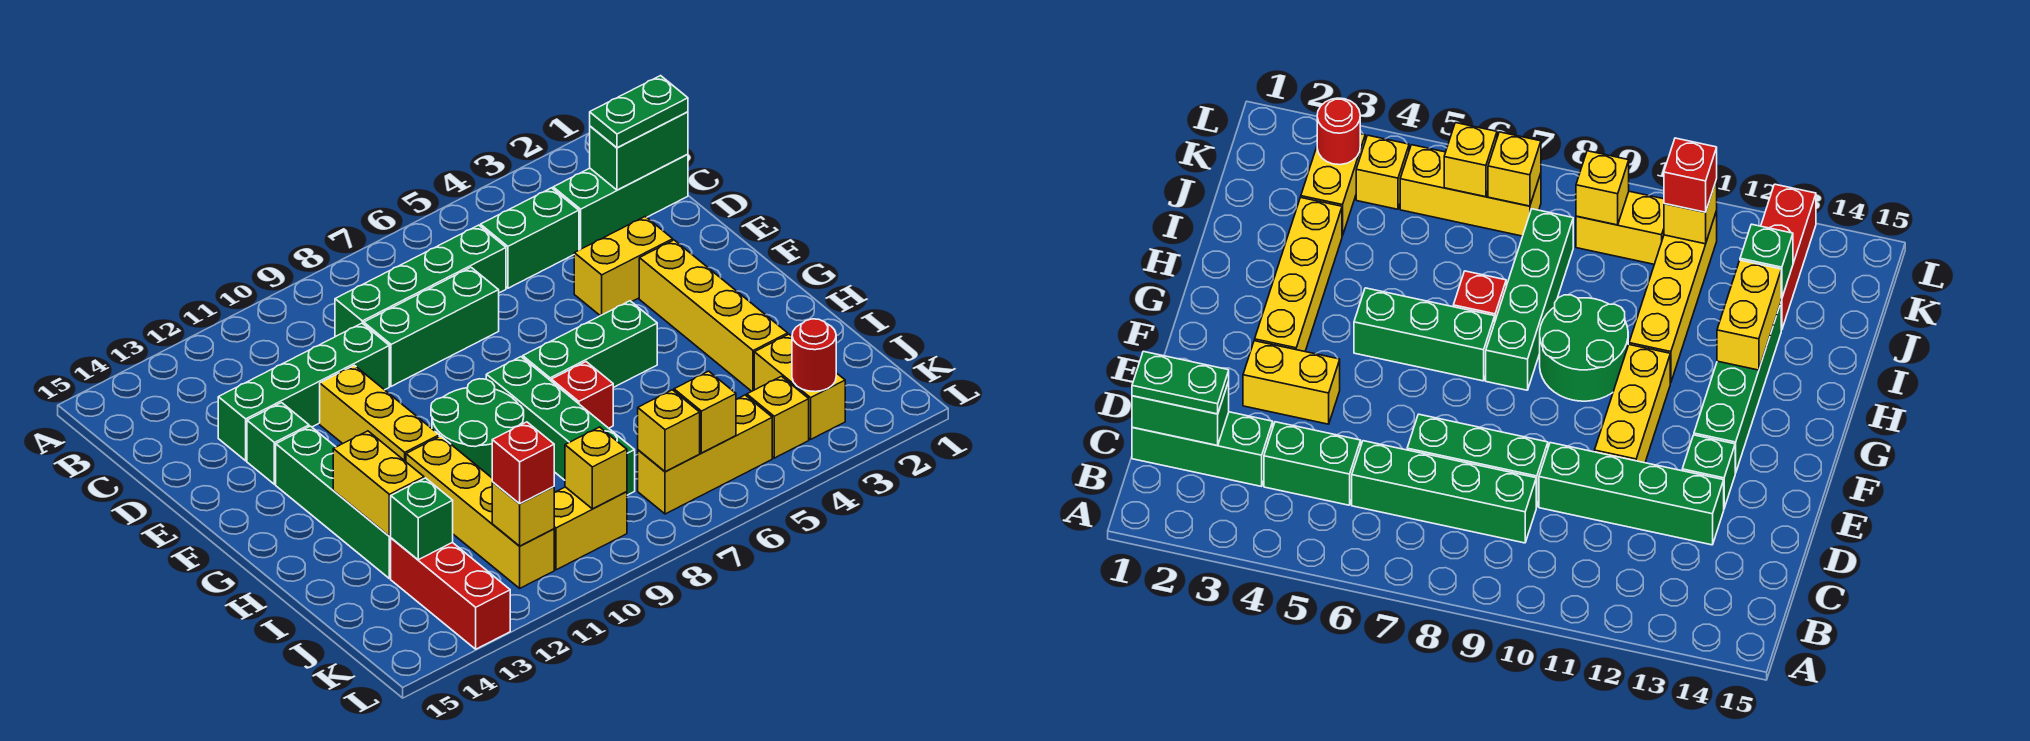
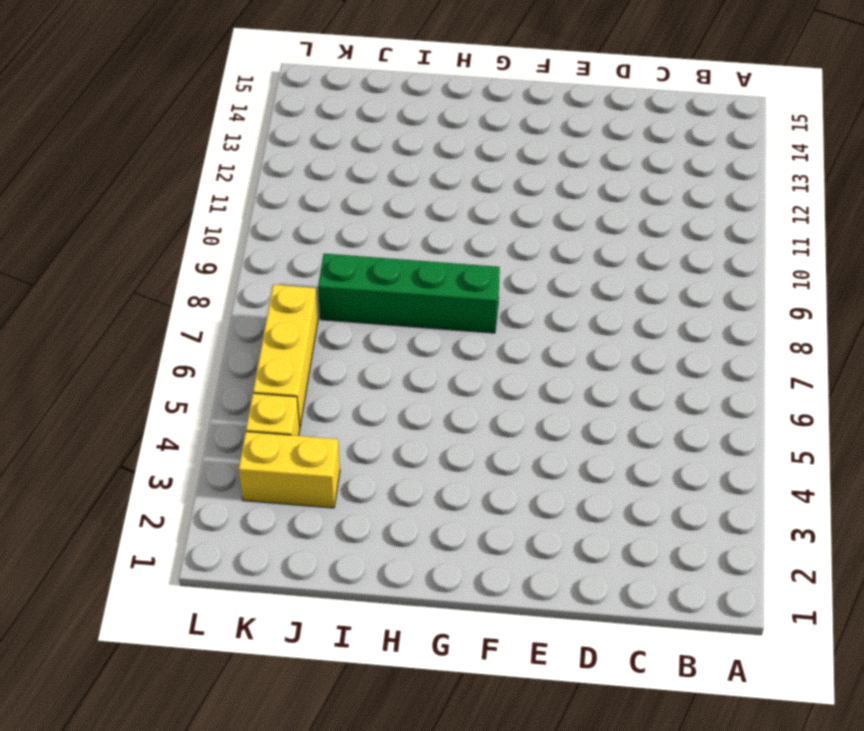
none -> green brick C1:C3 level 1
none -> green brick C4:C5 level 1
none -> green brick C6:C9 level 1
none -> green brick D7:D9 level 1

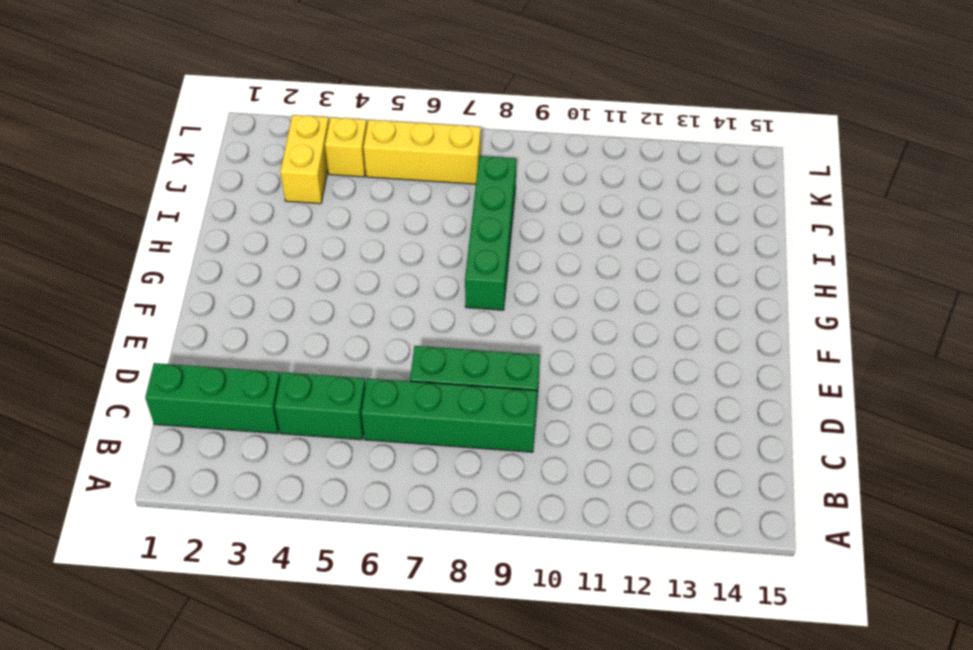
none -> green brick D10:D13 level 1
none -> yellow brick E3:E4 level 1
none -> yellow brick E11:G11 level 1
none -> green brick E13 level 1

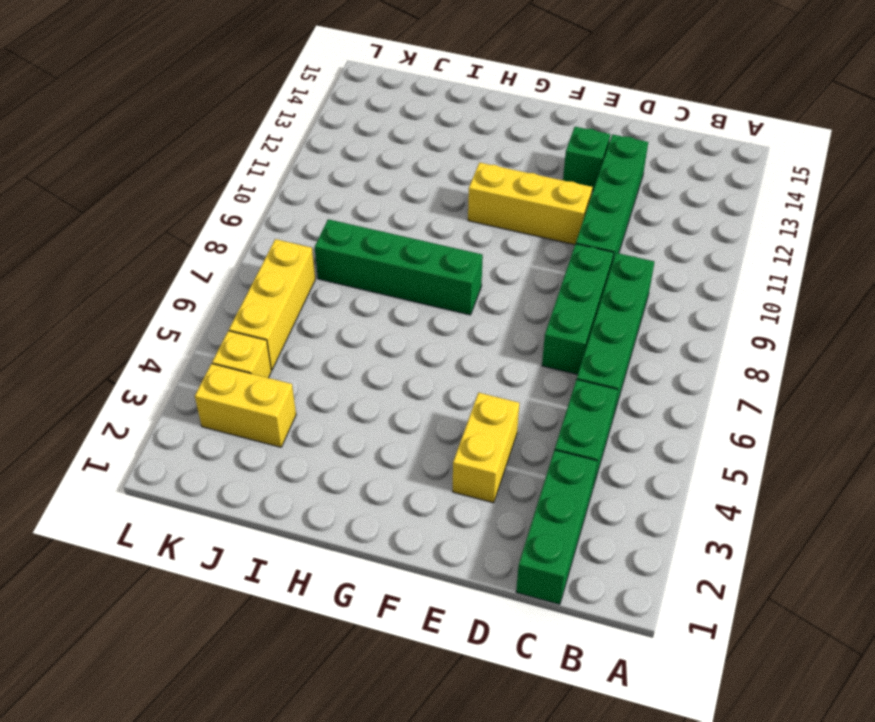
none -> yellow brick F3:I3 level 1
none -> green brick F13:I13 level 1
none -> green brick G5:G7 level 1
none -> green round brick G9:H10 level 1

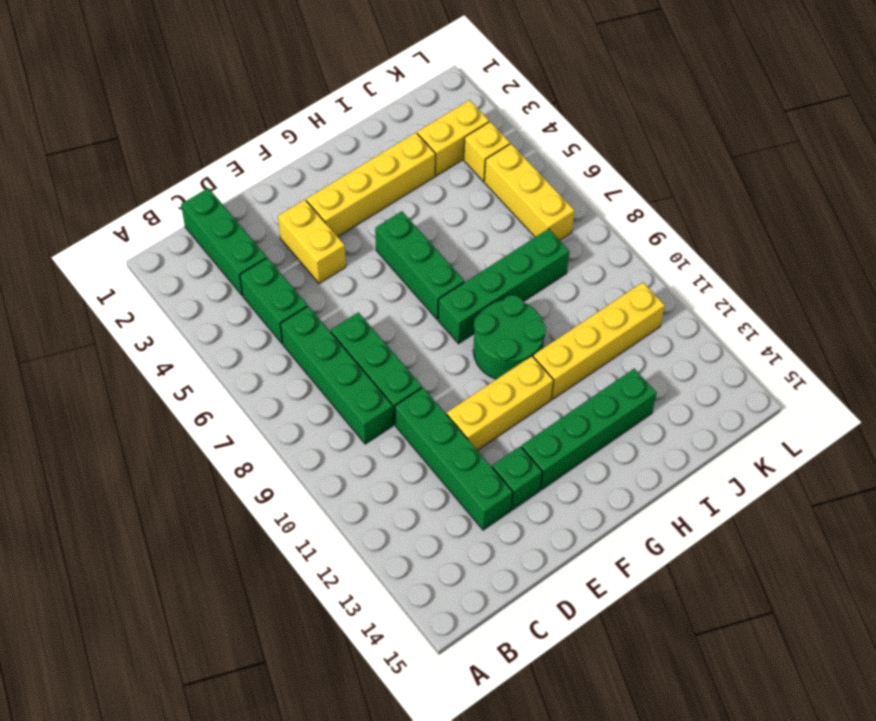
none -> red brick H7 level 1
none -> red brick J13:L13 level 1
none -> yellow brick K9:K10 level 1
none -> green brick C1:C2 level 2

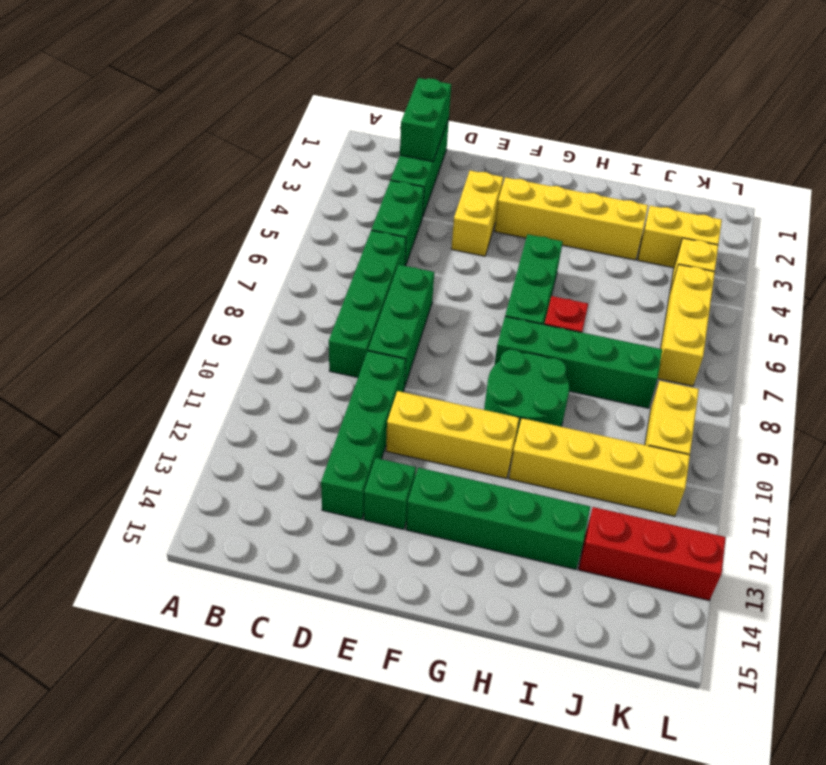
none -> yellow brick H13:I13 level 2
none -> green brick J13 level 2
none -> red round brick K3 level 2
none -> yellow brick K6 level 2

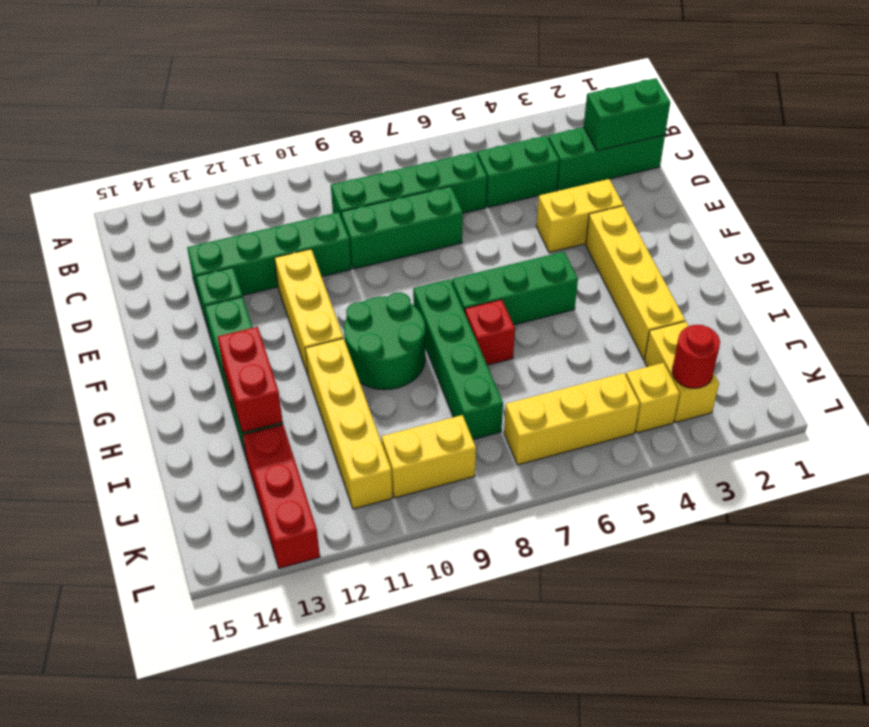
red brick H13:I13 level 2 -> yellow brick H13:I13 level 2
none -> green brick J13 level 2
none -> yellow brick K6 level 2
none -> yellow brick K7 level 2
none -> yellow brick K9 level 2

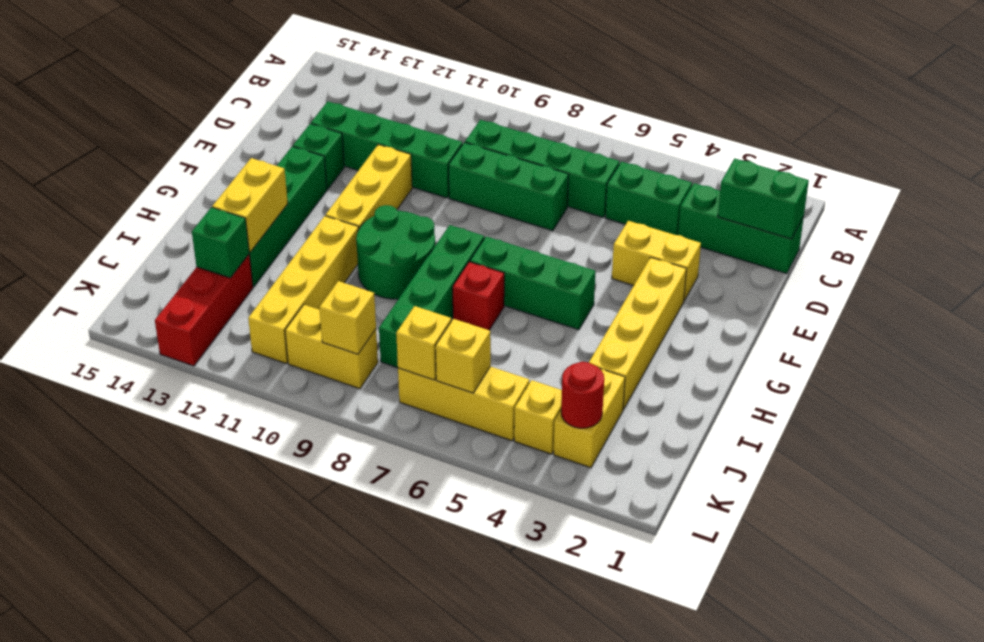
none -> yellow brick K11 level 2
none -> green plate C1:C2 level 3
none -> red brick K11 level 3

